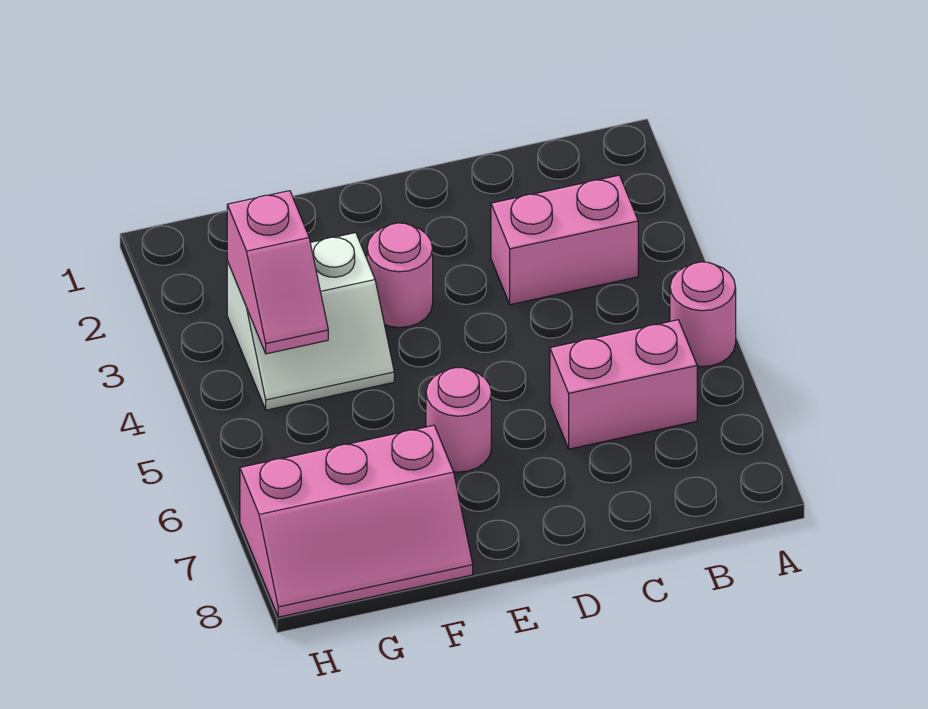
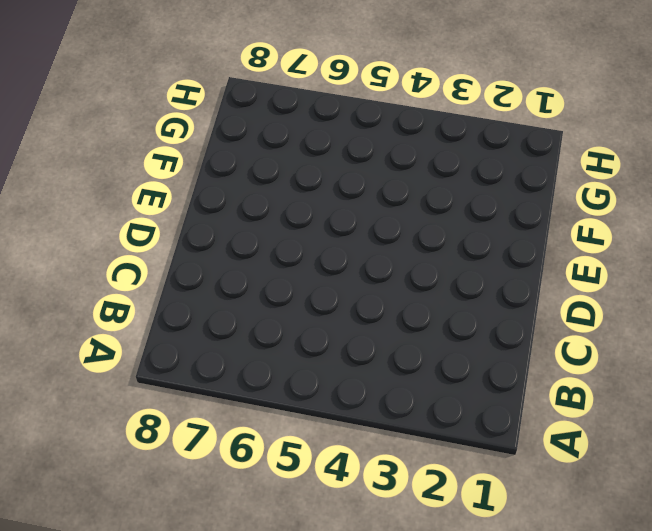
none -> pink round brick A5 level 1
none -> pink brick B3:C3 level 1

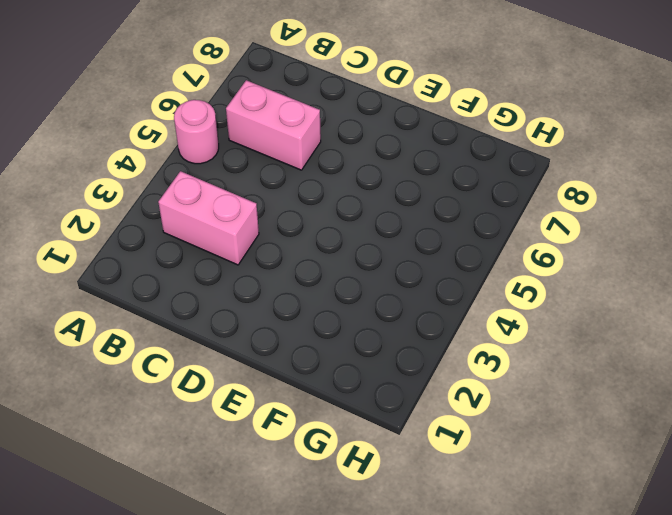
none -> pink round brick E3 level 1
none -> pink round brick E6 level 1

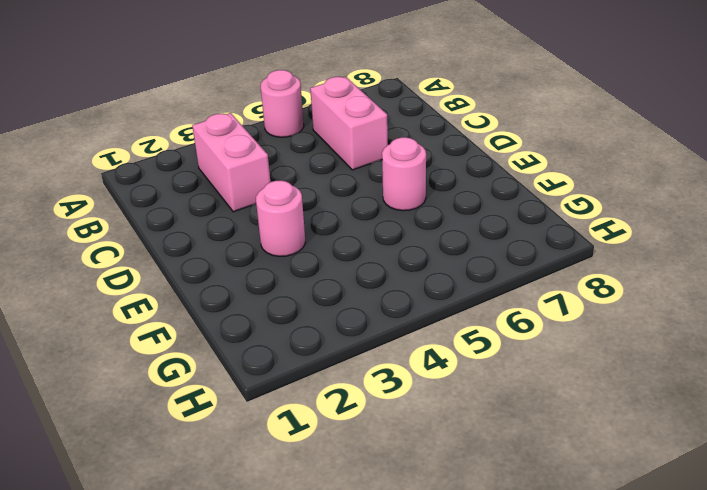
none -> white slope F3:G4 level 1 top 3
none -> pink slope F7:H8 level 1 top 7

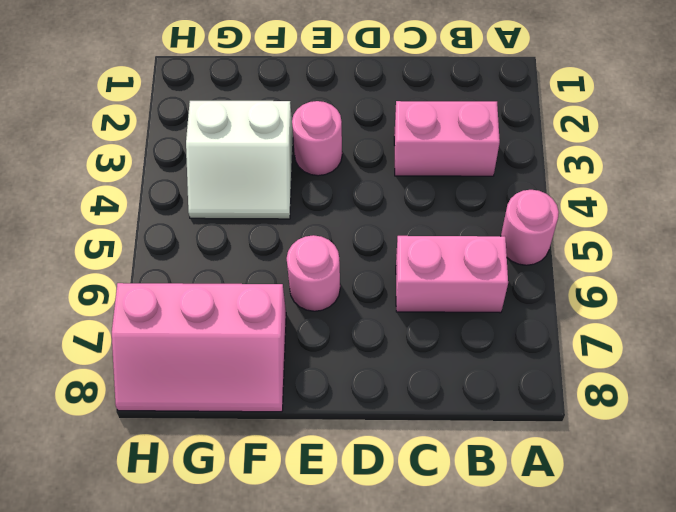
none -> pink slope G3:G4 level 2 top 3

